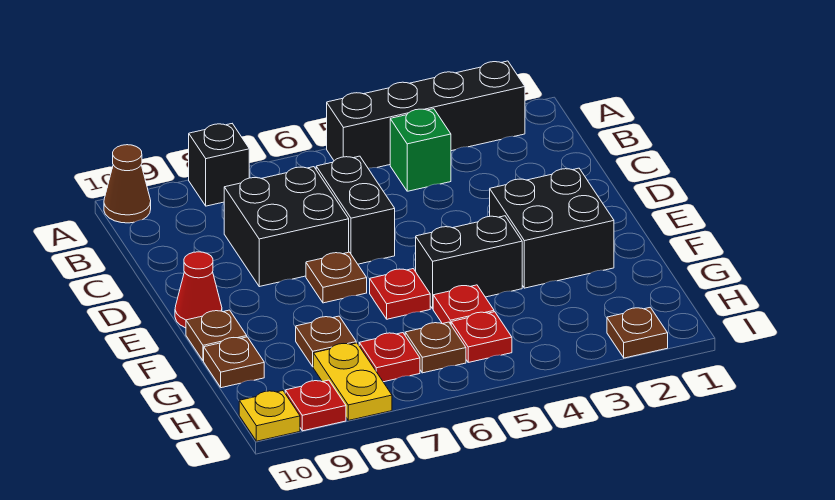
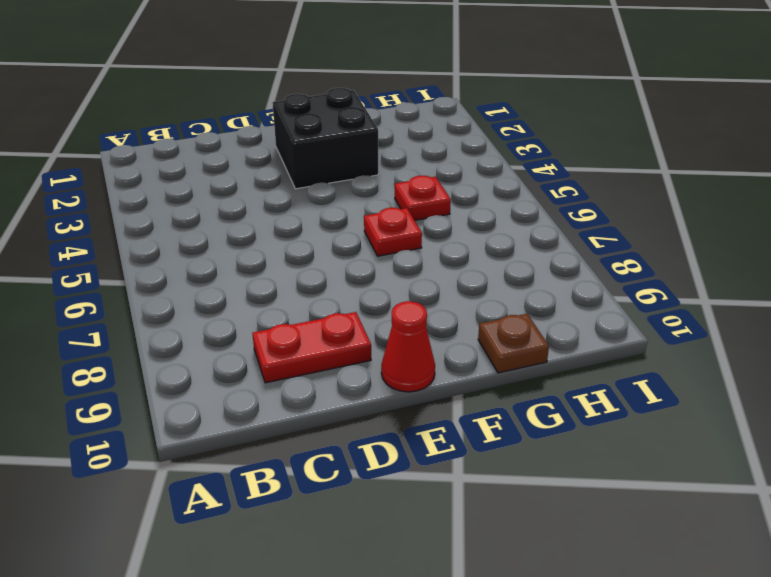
red plate C9:D9 level 1 -> none
none -> black brick A2:A5 level 1
none -> black brick A8 level 1
none -> brown cone A10 level 1

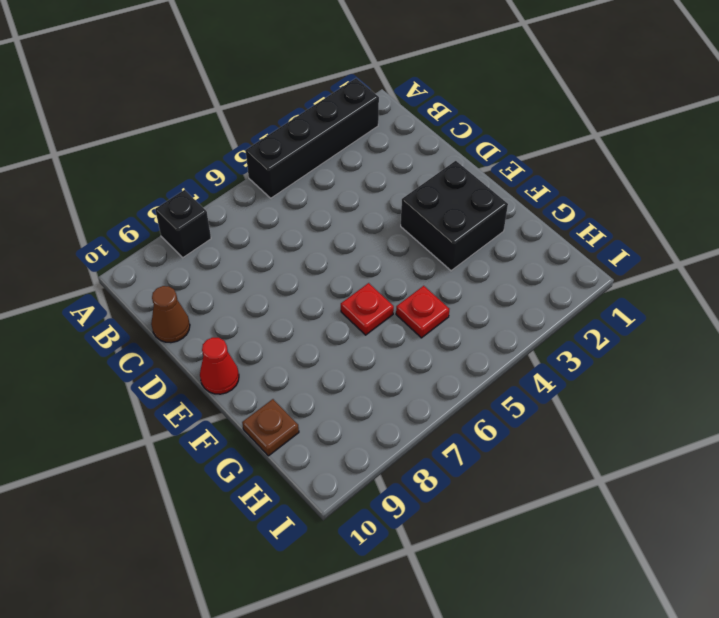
brown cone C10 level 1 -> brown cone A10 level 1
none -> green brick B4 level 1
none -> black brick C6:D6 level 1
none -> black brick C7:D8 level 1

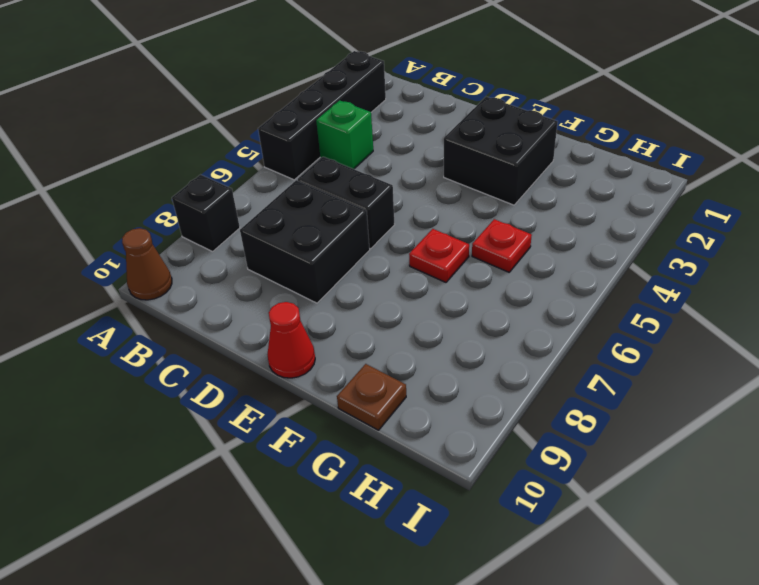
none -> brown plate E7 level 1
none -> black brick F4:F5 level 1
none -> brown plate F10 level 1

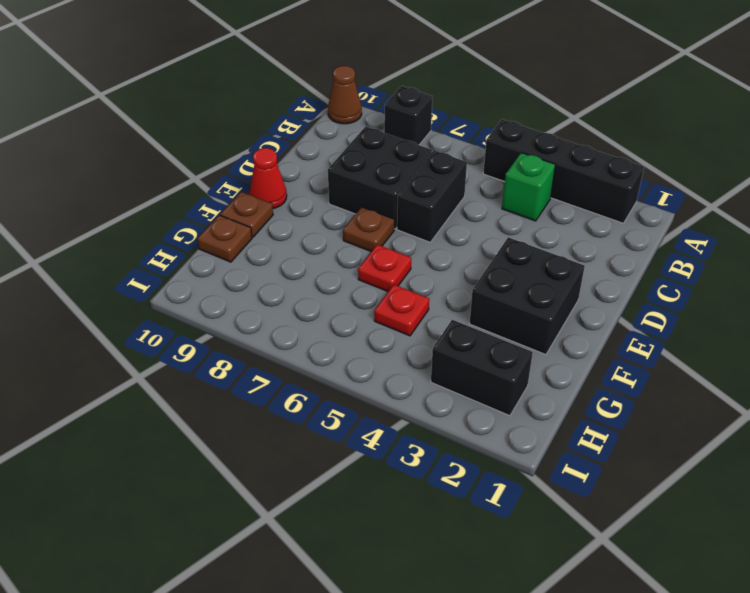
black brick H2:H3 level 1 -> black brick F4:F5 level 1
none -> brown plate G8 level 1
none -> red plate H5 level 1
none -> brown plate H6 level 1

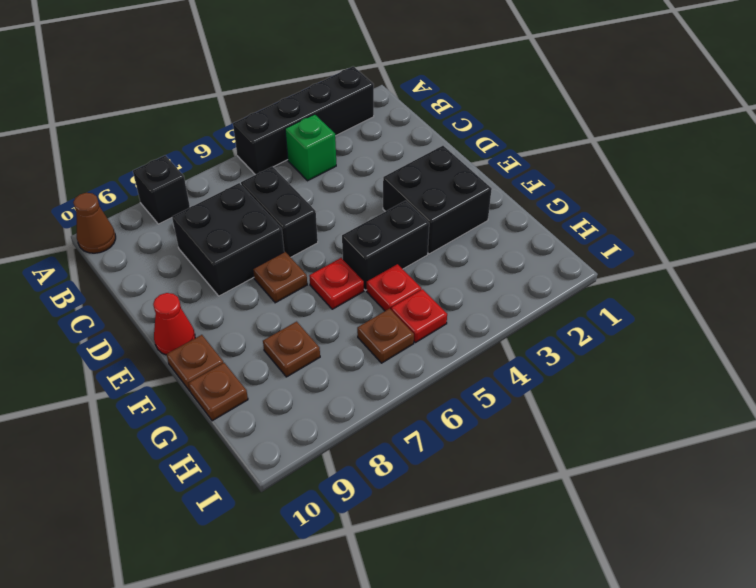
none -> red plate H7 level 1
none -> yellow plate H8:I8 level 1
none -> brown plate I2 level 1

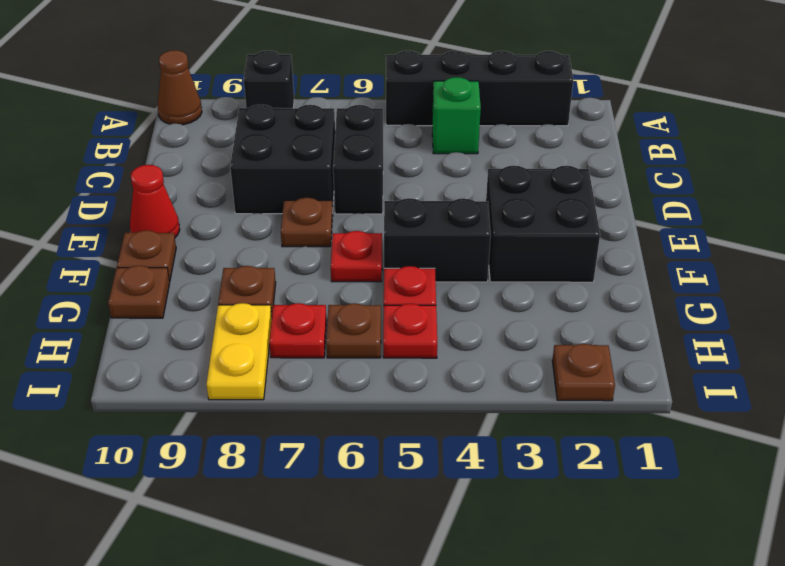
none -> red plate I9 level 1
none -> yellow plate I10 level 1

